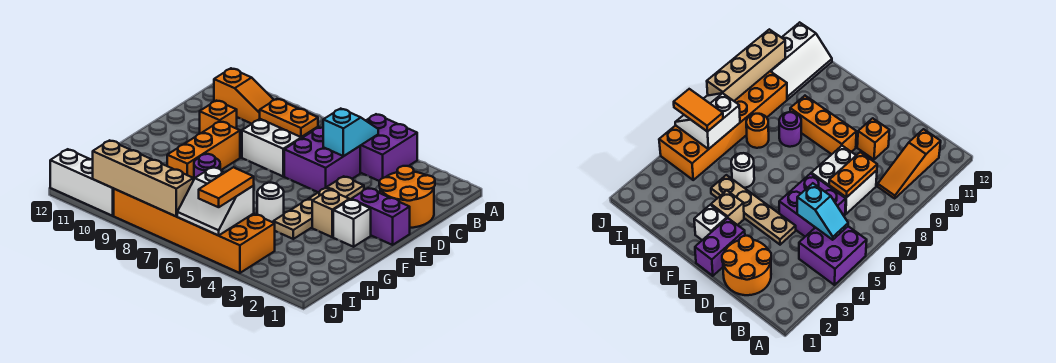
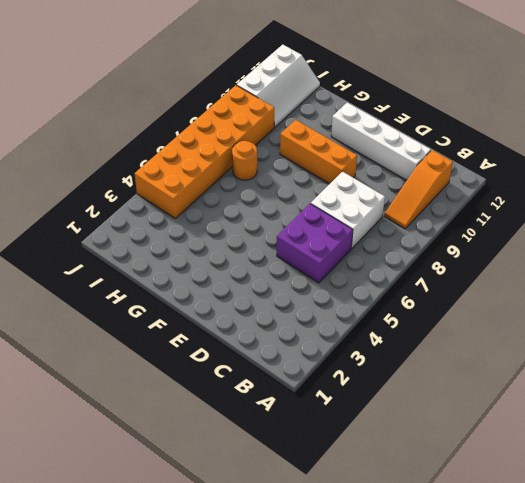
white brick C11:F11 level 1 -> none
none -> purple brick A4:B5 level 1
none -> orange round brick C1:D2 level 1
none -> tan plate D4:G4 level 1

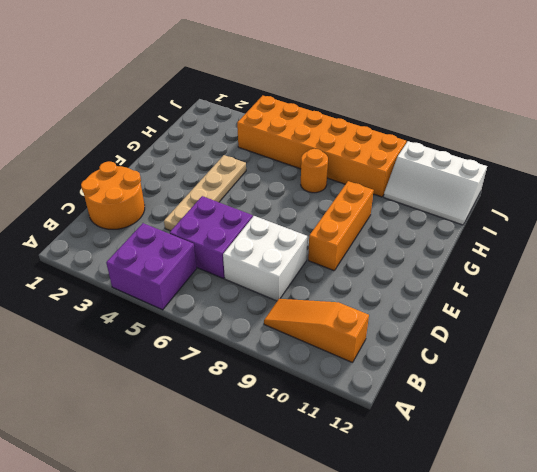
none -> orange brick D10 level 1
none -> purple brick E1:E2 level 1
none -> white brick F2 level 1

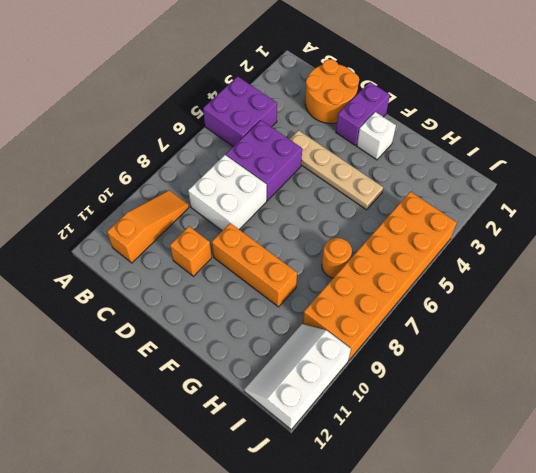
none -> tan brick F3 level 1
none -> white round brick G5 level 1
none -> purple round brick G8 level 1

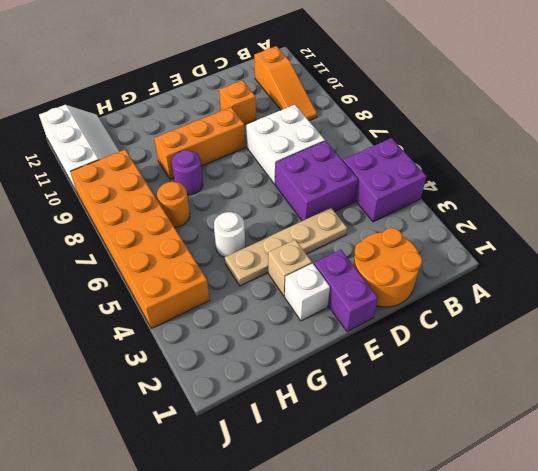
none -> cyan slope B5:C5 level 2 top C
none -> orange plate C7:C8 level 2
none -> white slope I5:J6 level 2 top I

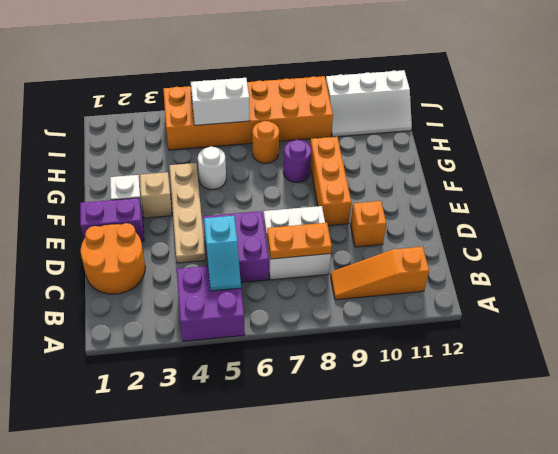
none -> tan brick J7:J10 level 2
none -> orange tile I5:J5 level 3

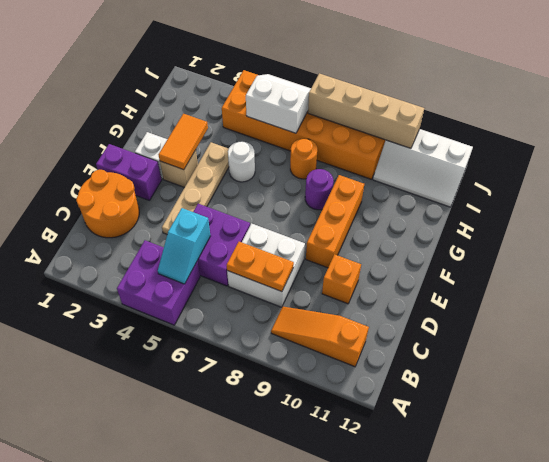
orange tile F3:G3 level 2 -> orange tile I5:J5 level 3

